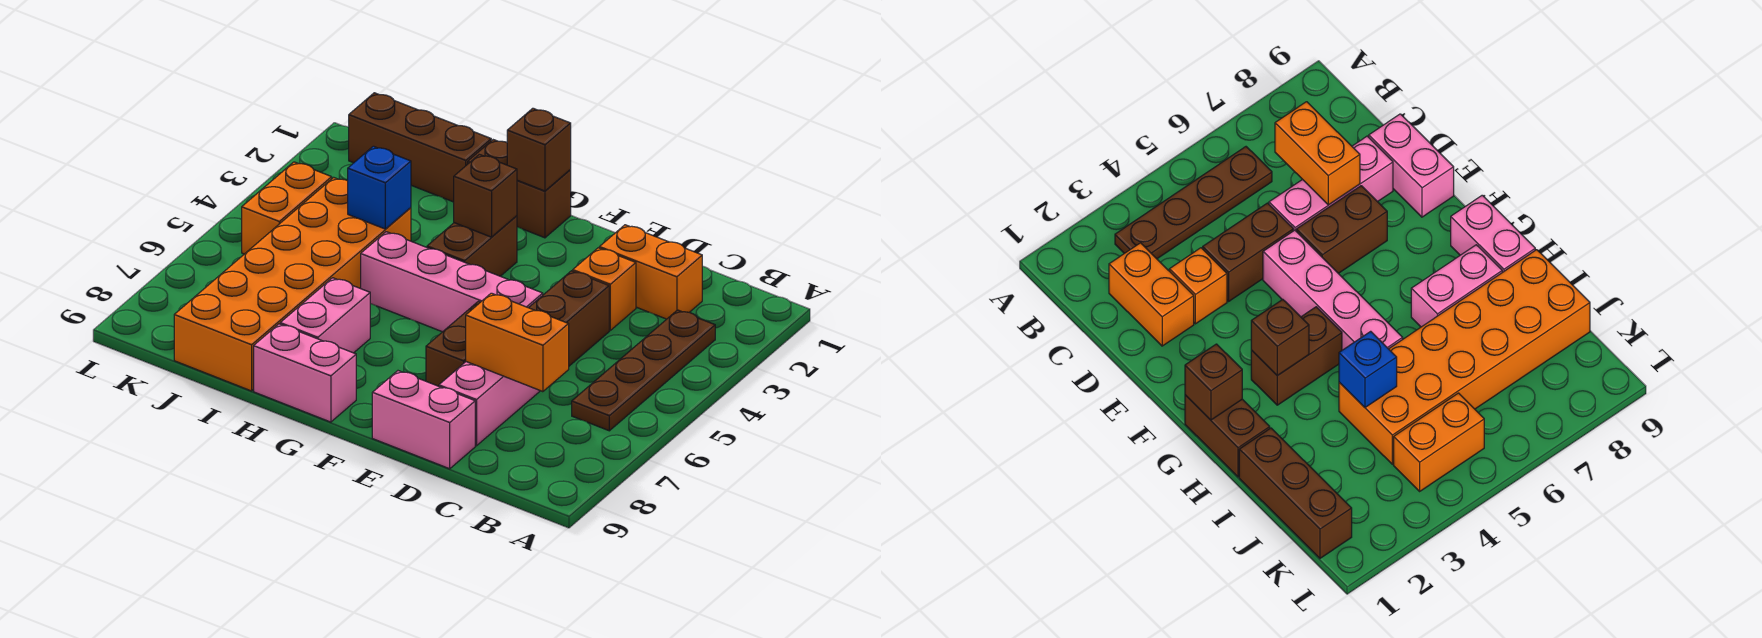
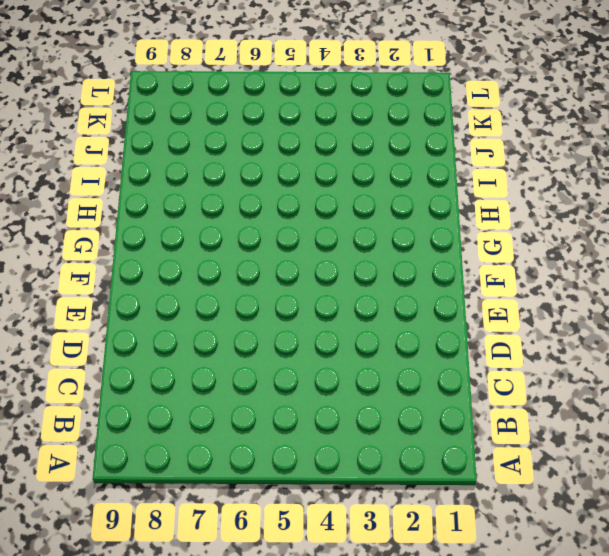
none -> brown plate B3:B6 level 1
none -> orange brick C2:D2 level 1
none -> orange brick D3 level 1

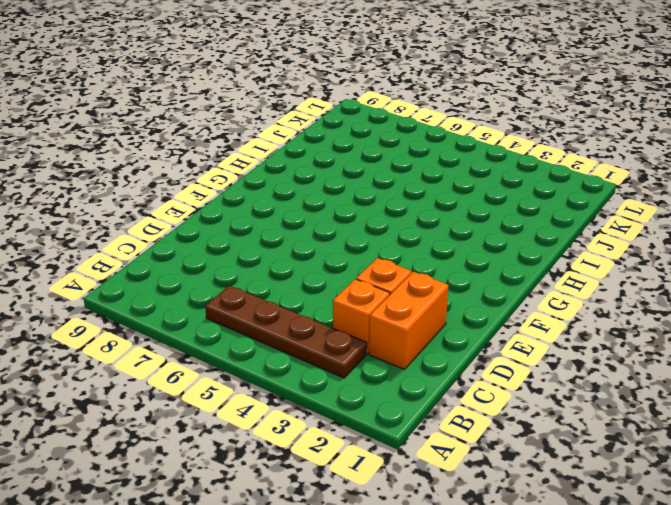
orange brick C3 level 1 -> none
none -> brown brick D4:D5 level 1
none -> pink brick D6:D8 level 1
none -> pink brick D9:E9 level 1

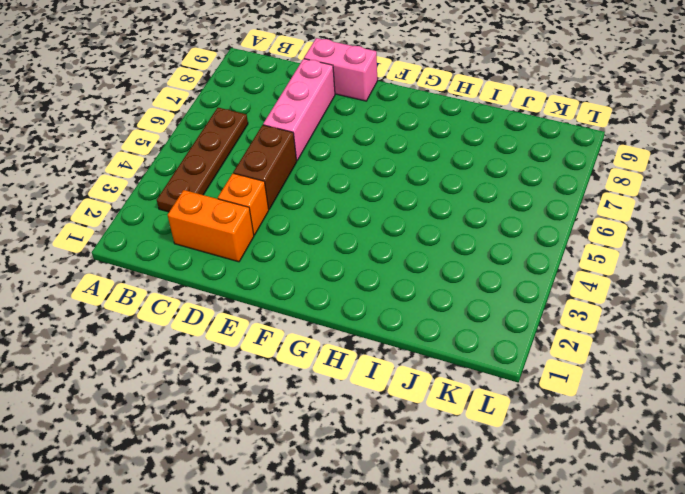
none -> pink brick E5:H5 level 1
none -> brown brick E6:E7 level 1
none -> brown brick G1:H1 level 1

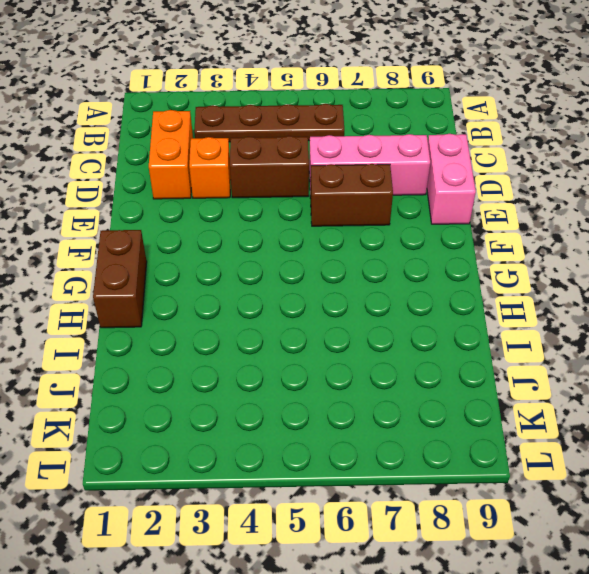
none -> pink brick E5:H5 level 1
none -> brown brick G3:G4 level 1
none -> pink brick G9:H9 level 1

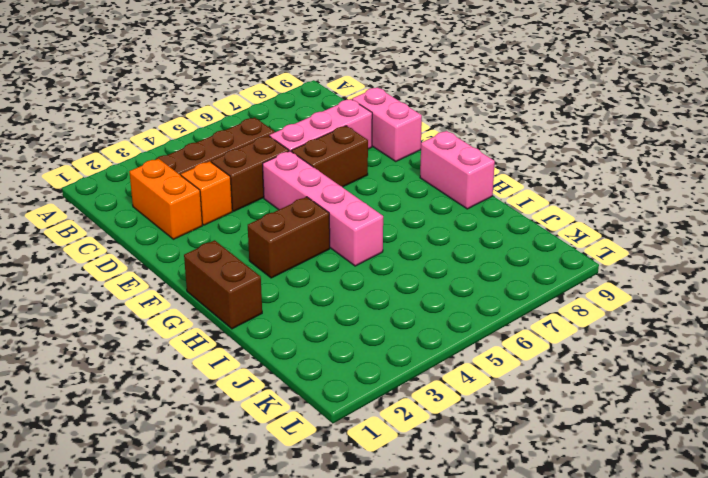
none -> pink brick H7:H8 level 1
none -> brown brick I1:K1 level 1
none -> orange brick I4:J9 level 1

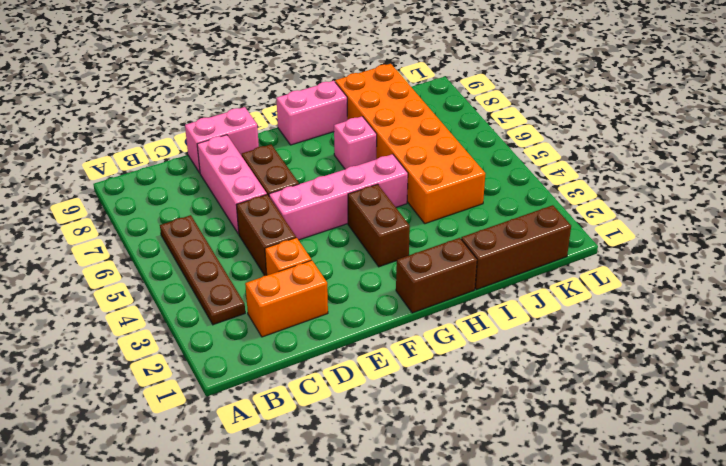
pink brick H7 level 1 -> pink brick H7:H8 level 1
none -> orange brick K4:K5 level 1
none -> orange brick C7:D7 level 2
none -> brown brick G1 level 2

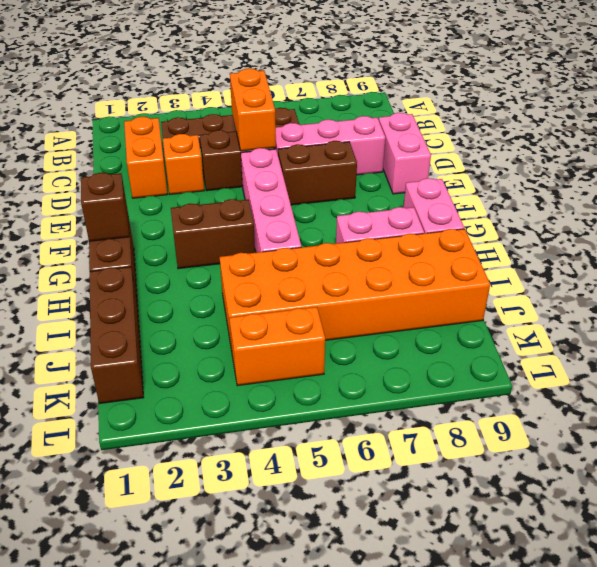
orange brick C5:D5 level 2 -> orange brick C7:D7 level 2
none -> brown brick G3 level 2
none -> blue brick I4 level 2

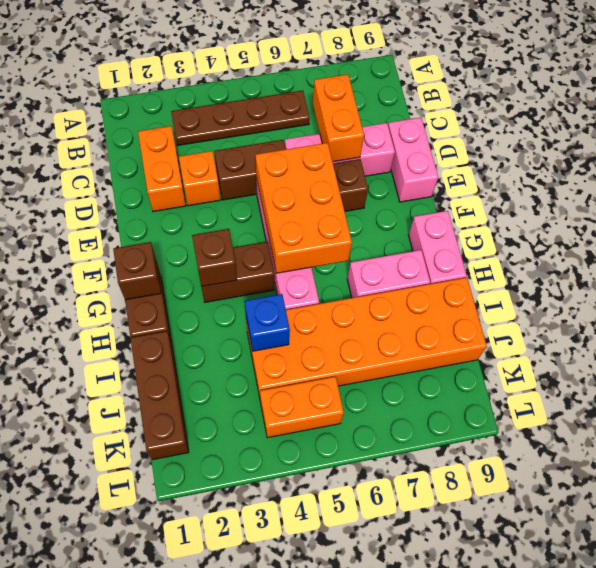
orange brick E5:G6 level 2 -> none

